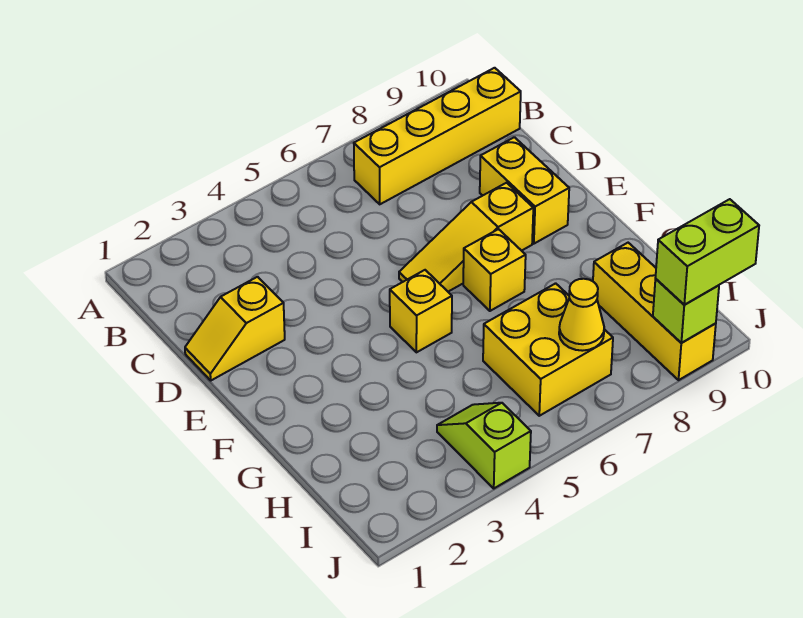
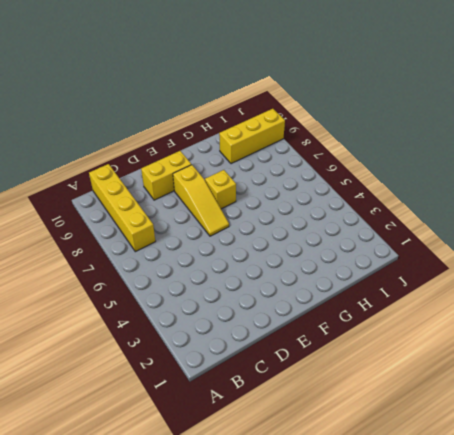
none -> yellow slope D1:D2 level 1 top 2
none -> yellow brick F5 level 1
none -> yellow brick H6:I7 level 1

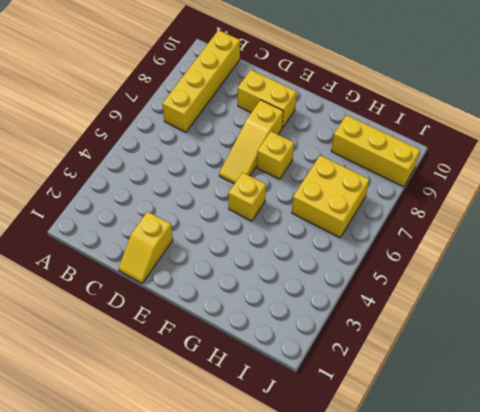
none -> lime slope I4:J4 level 1 top J
none -> yellow cone I7 level 2
none -> lime brick J9 level 2

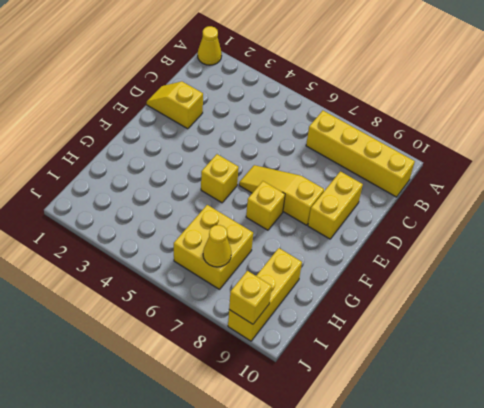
yellow cone A1 level 1 -> none
yellow brick J9 level 2 -> lime brick J9 level 2
none -> lime slope I4:J4 level 1 top J
none -> lime brick J9:J10 level 3

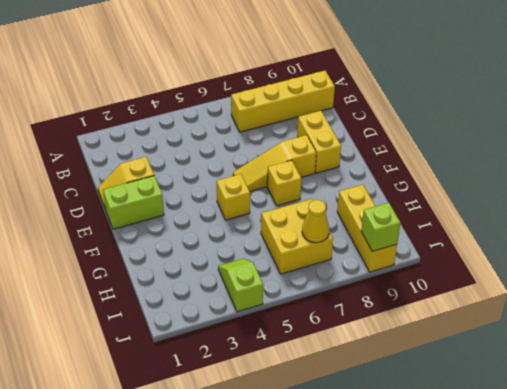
lime brick E1:E2 level 1 -> lime brick J9:J10 level 3

